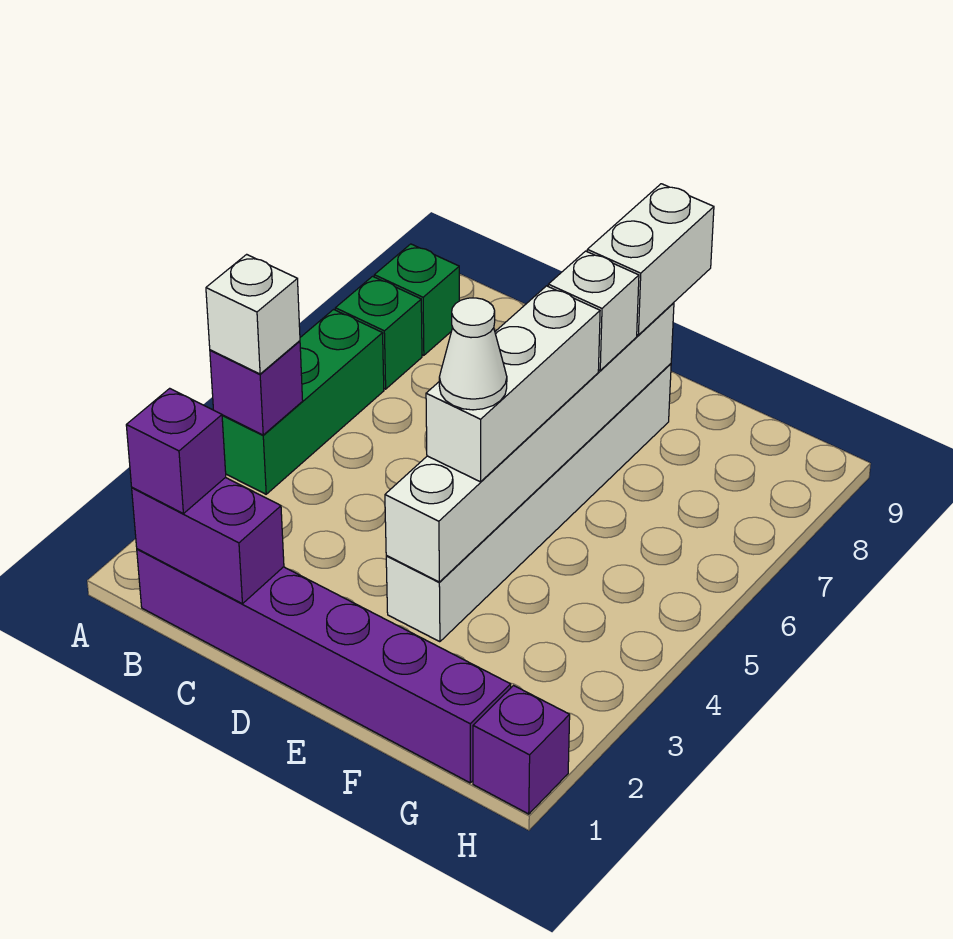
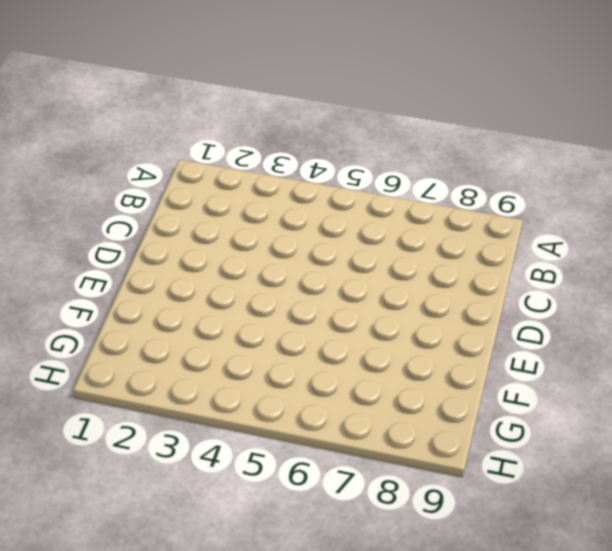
none -> green brick A4:A6 level 1
none -> green brick A7 level 1
none -> green brick A8 level 1

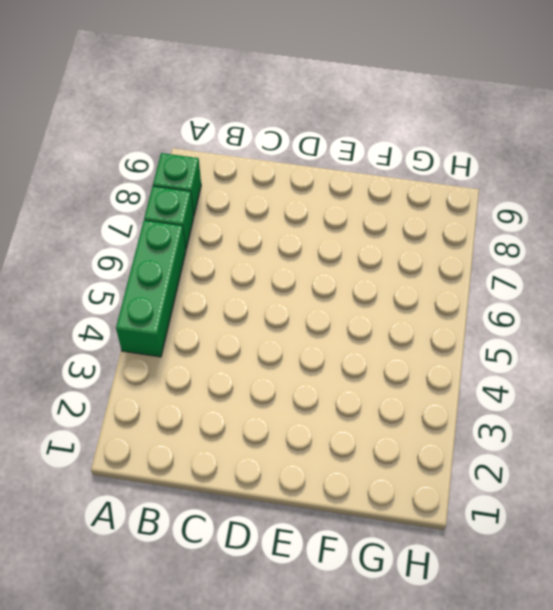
none -> purple brick B1:G1 level 1
none -> white brick E3:E8 level 1
none -> purple brick H1 level 1

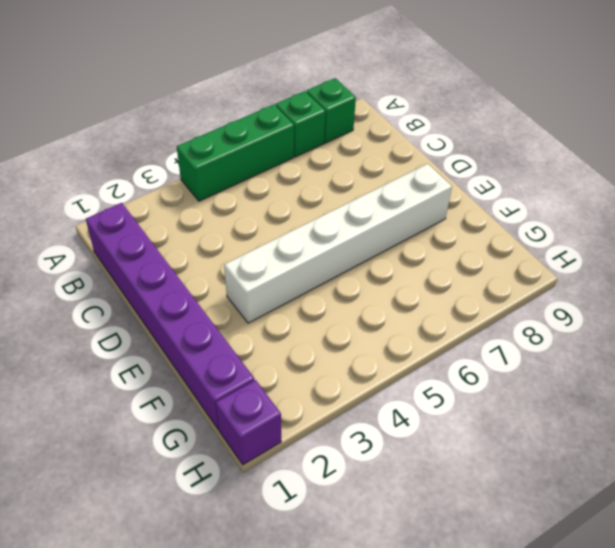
none -> purple brick A4 level 2
none -> purple brick B1:C1 level 2
none -> white brick E3:E8 level 2

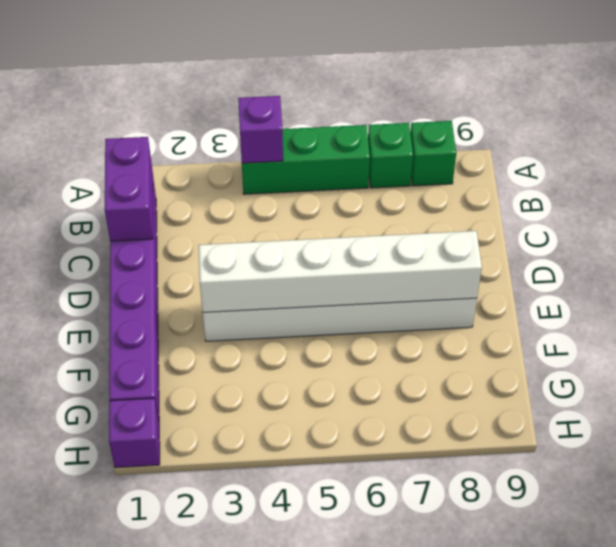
none -> white brick A4 level 3
none -> purple brick B1 level 3
none -> white brick E4:E6 level 3

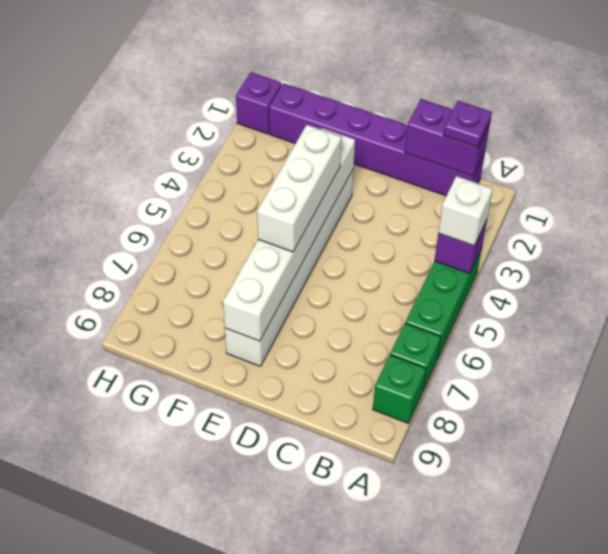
purple plate B1 level 3 -> purple brick B1 level 3
none -> white brick E7 level 3
none -> white brick E8:E9 level 3
none -> white cone E4 level 4

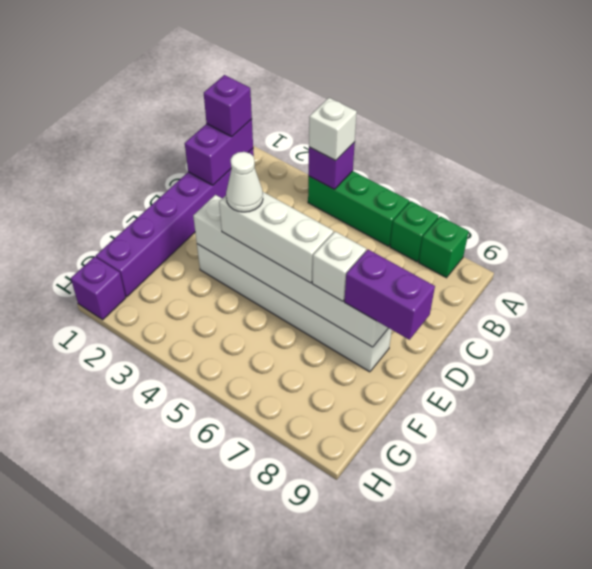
purple brick E8:E9 level 3 -> white brick E8:E9 level 3

